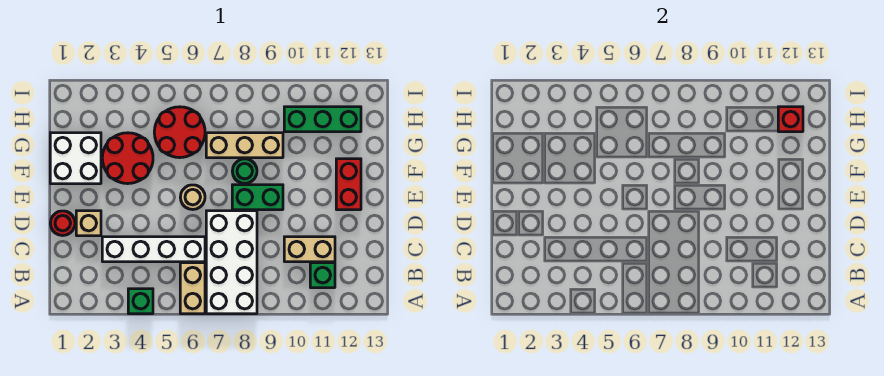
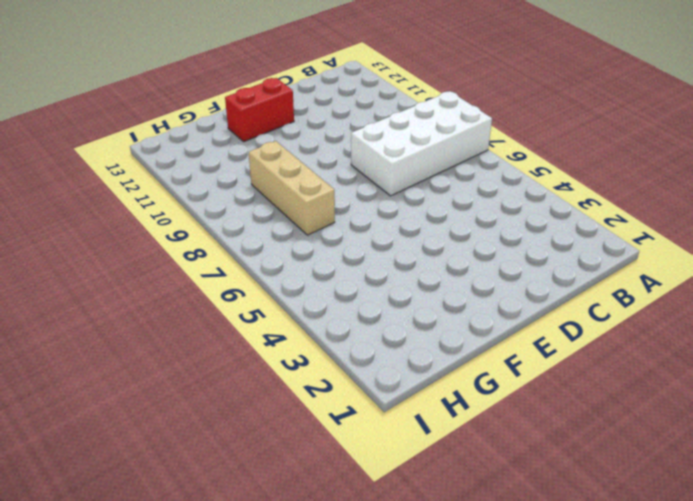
none -> green brick A4 level 1
none -> tan brick A6:B6 level 1
none -> green brick B11 level 1

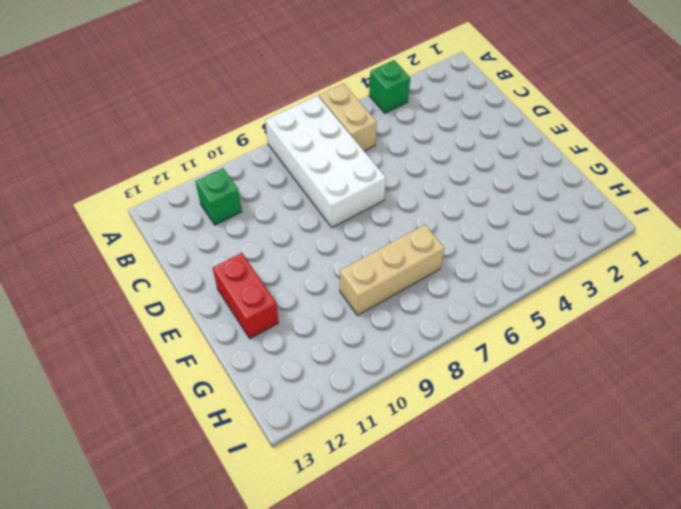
none -> white brick C3:C6 level 1
none -> tan brick C10:C11 level 1
none -> red round brick D1 level 1

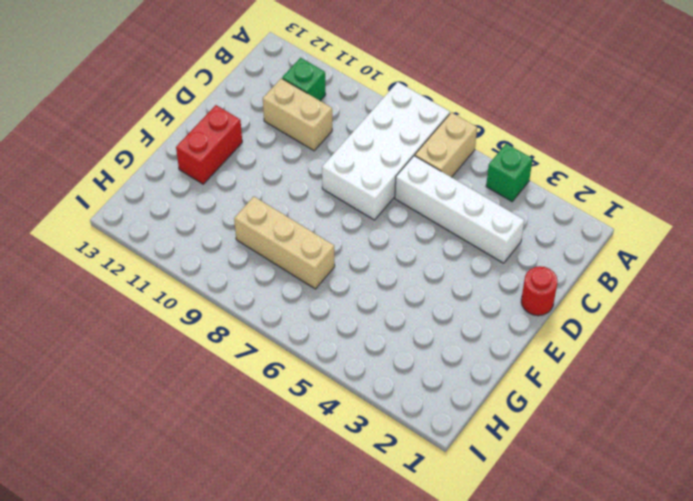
none -> tan brick D2 level 1
none -> tan round brick E6 level 1
none -> green brick E8:E9 level 1

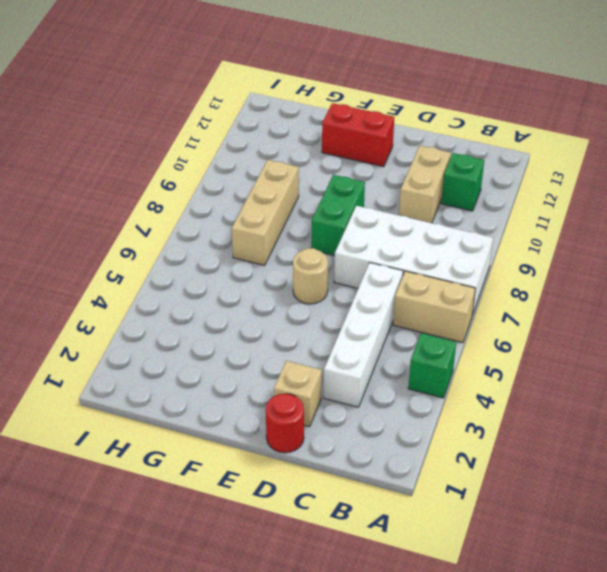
none -> white brick F1:G2 level 1
none -> red round brick F3:G4 level 1
none -> green round brick F8 level 1

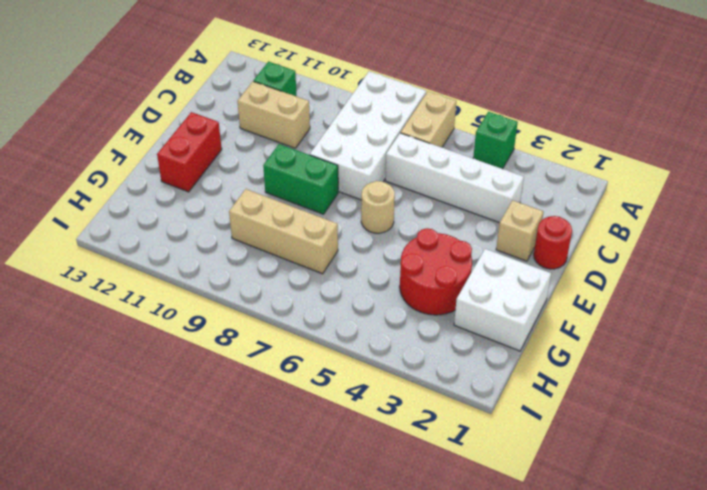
none -> green round brick F8 level 1
none -> red round brick G5:H6 level 1
none -> green brick H10:H12 level 1

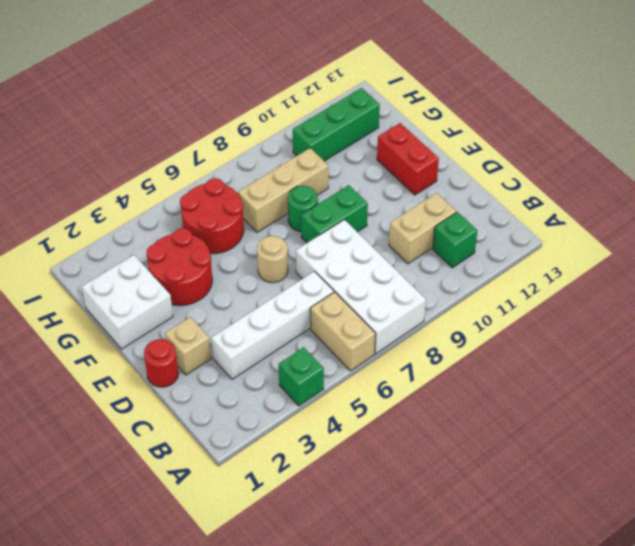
none -> red brick H12 level 2

